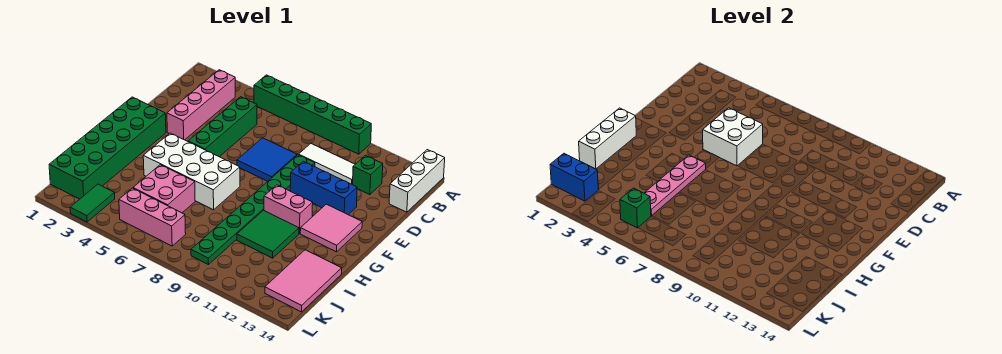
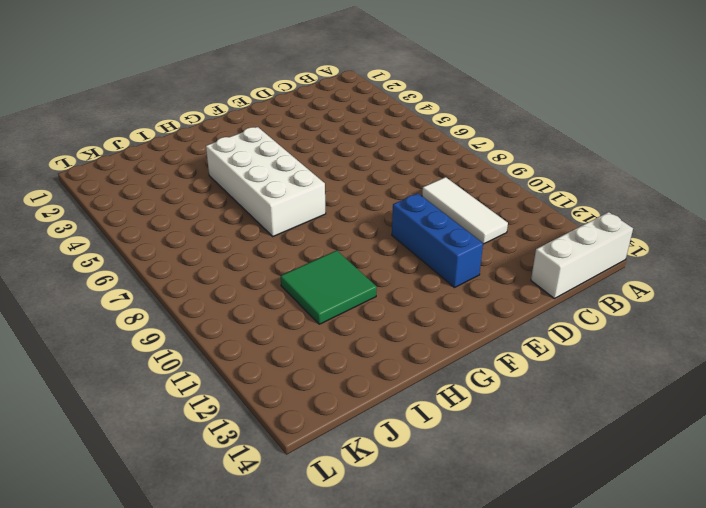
none -> green brick A5:A10 level 1
none -> pink brick B3:E3 level 1
none -> green brick C5:F5 level 1

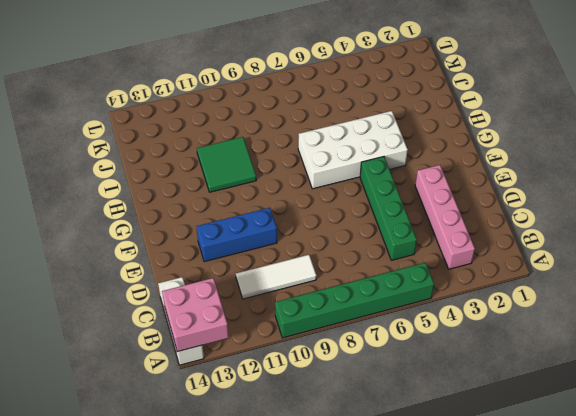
pink brick A13:B14 level 2 -> pink brick I5:J6 level 1
none -> green brick C12 level 1
none -> blue tile D7:E8 level 1
none -> green plate D9:K9 level 1

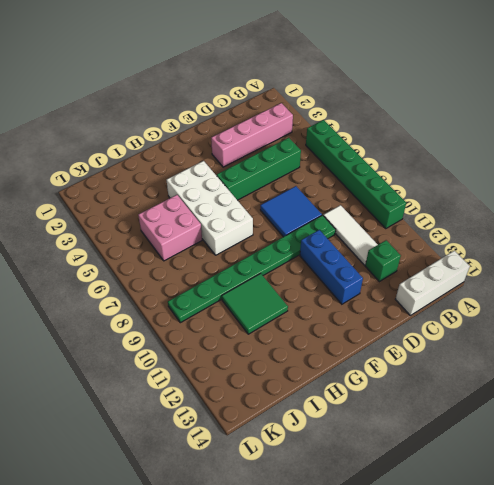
none -> green brick F1:K2 level 1
none -> pink tile F12:G13 level 1
none -> pink brick G10:G11 level 1

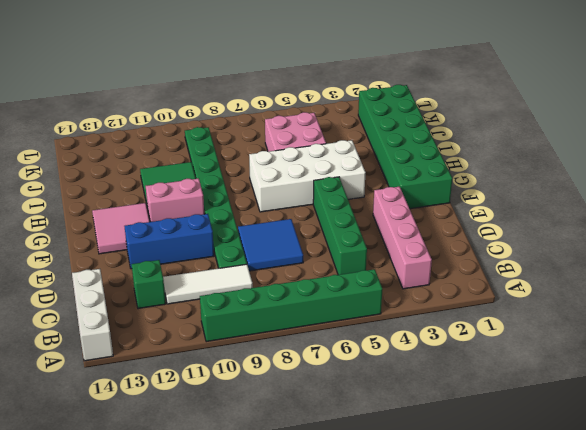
none -> pink tile I13:K14 level 1
none -> green tile K3:L3 level 1
none -> pink brick K5:K7 level 1

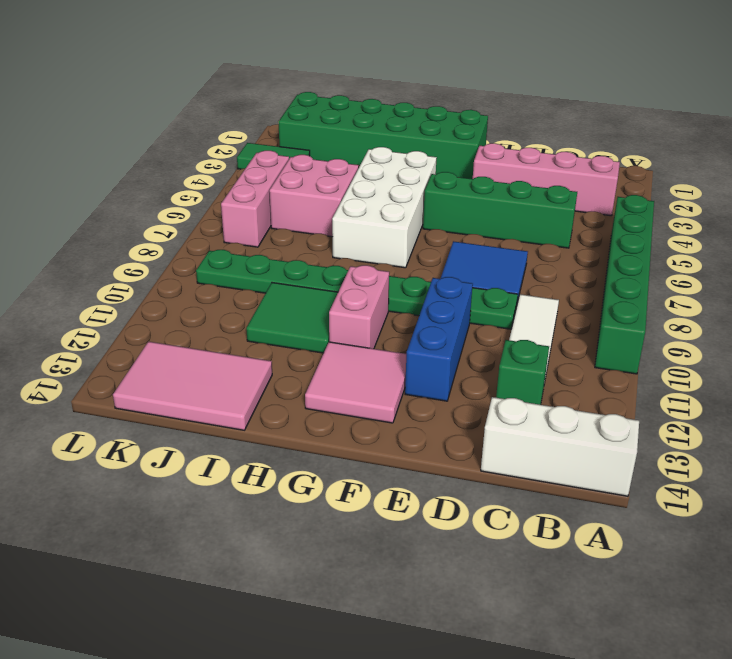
none -> white brick D5:E6 level 2
none -> white brick G1:I1 level 2
none -> pink plate G5:J5 level 2

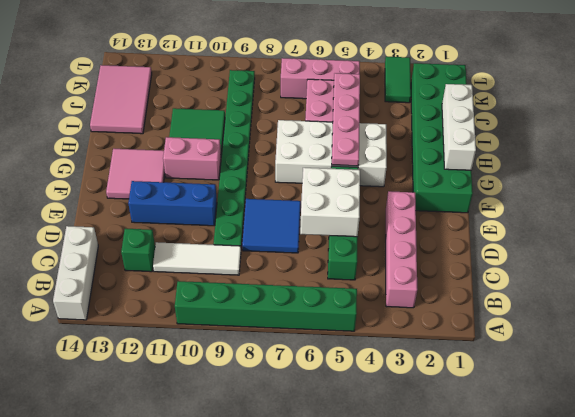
none -> blue brick K1:K2 level 2
none -> green brick K5 level 2

